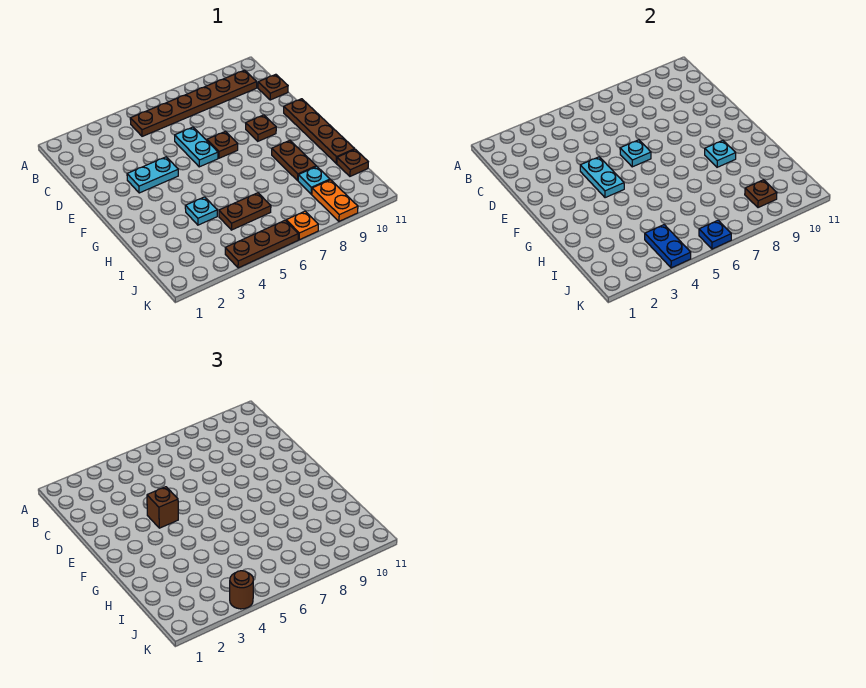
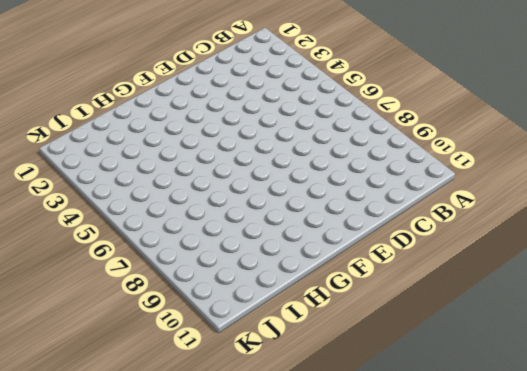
none -> brown plate B5:B10 level 1
none -> brown plate C11 level 1
none -> cyan plate D6:E6 level 1

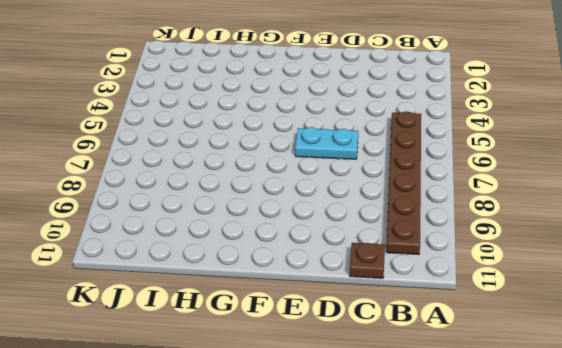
none -> cyan plate E3:E4 level 1
none -> brown plate E7 level 1
none -> brown plate E9 level 1

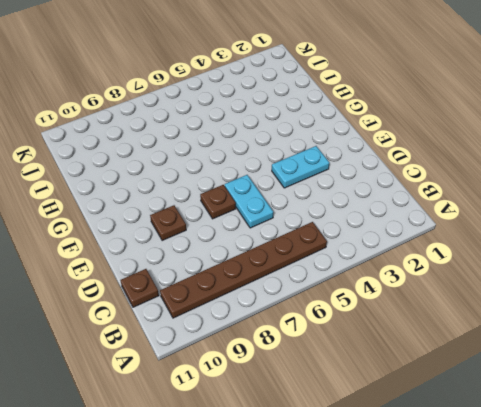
none -> brown plate E11:H11 level 1
none -> brown plate G9:H9 level 1
none -> cyan plate H4 level 1

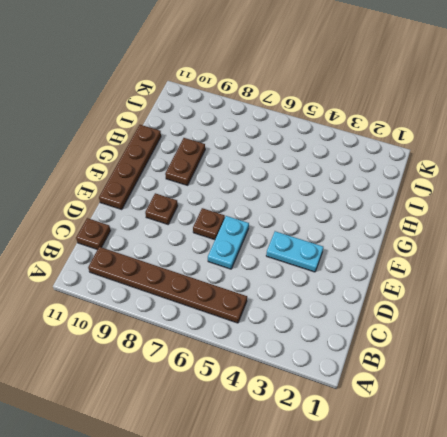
none -> cyan plate H4 level 1
none -> brown plate I5:I6 level 1
none -> cyan plate I9 level 1

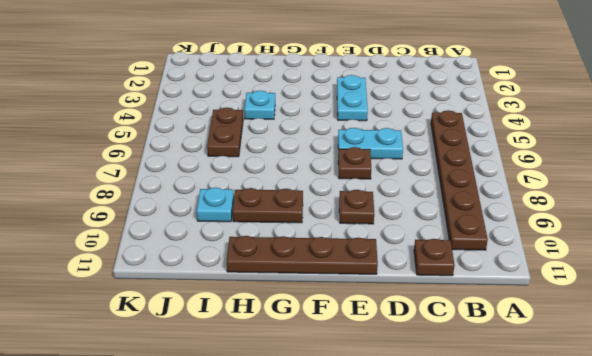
none -> brown plate I11 level 1
none -> orange plate J9:K9 level 1
none -> brown plate K4:K6 level 1

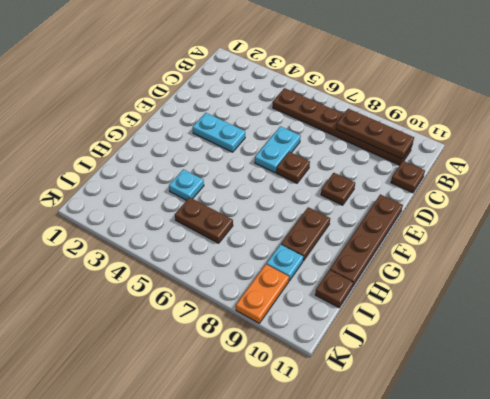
brown plate B8:B10 level 2 -> brown plate K4:K6 level 1
none -> orange plate K7 level 1
none -> cyan plate E4:F4 level 2
none -> cyan plate E6 level 2

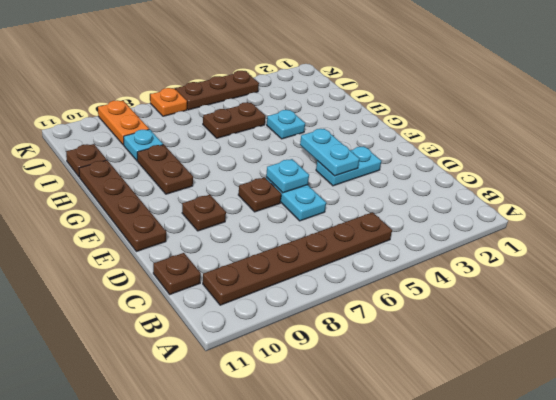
none -> cyan plate G9 level 2
none -> blue plate J4:K4 level 2
none -> brown plate J9 level 2

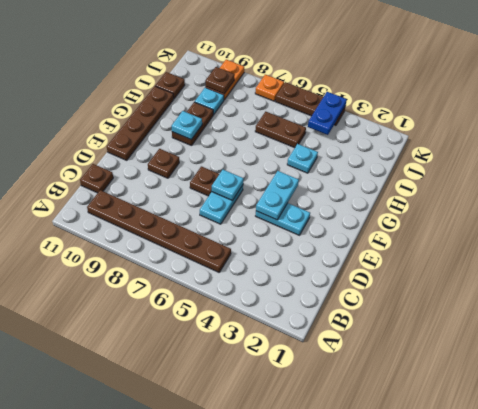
none -> blue plate K6 level 2
none -> brown brick E4 level 3
none -> brown round brick K4 level 3

